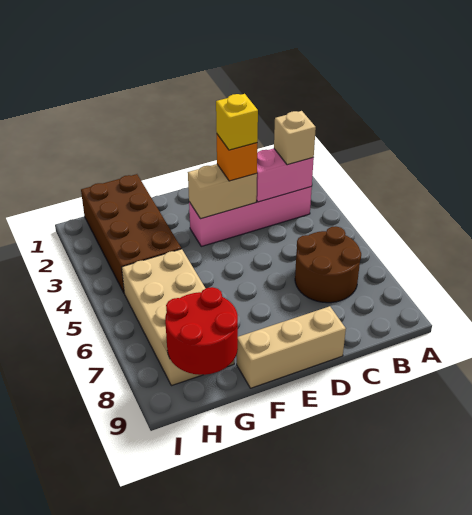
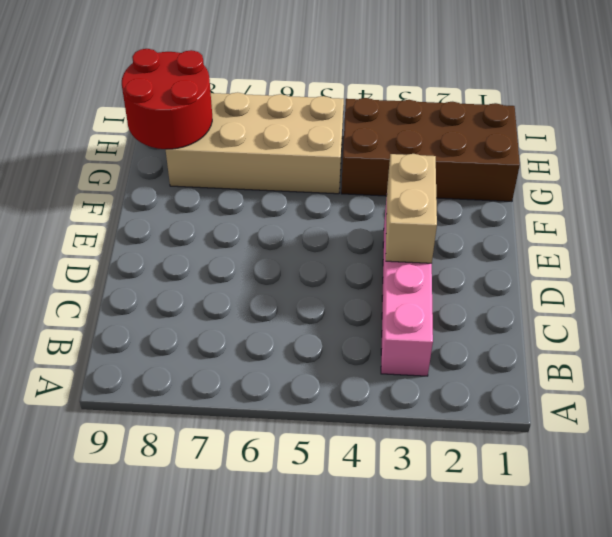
none -> brown round brick B6:C7 level 1
none -> tan brick D9:F9 level 1

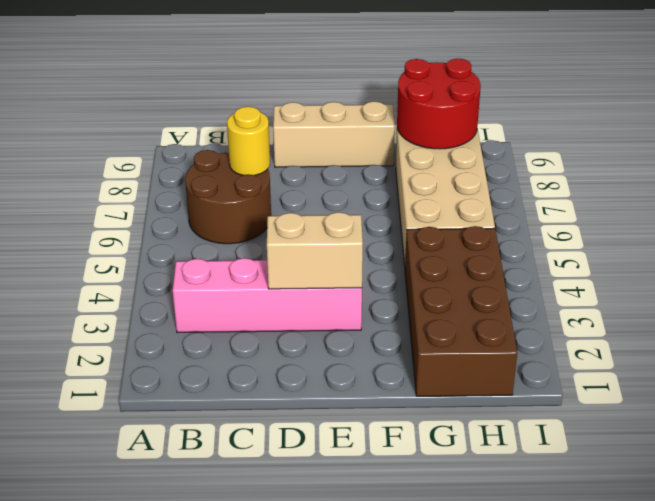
yellow round brick C7 level 2 -> none
none -> pink brick B3:C3 level 2
none -> tan brick B3 level 3

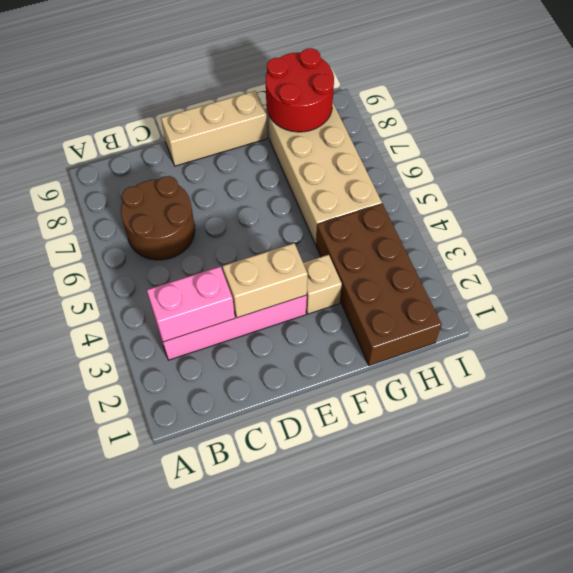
tan brick F3 level 1 -> tan brick B3 level 3
none -> orange brick D3 level 3
none -> yellow brick D3 level 4

